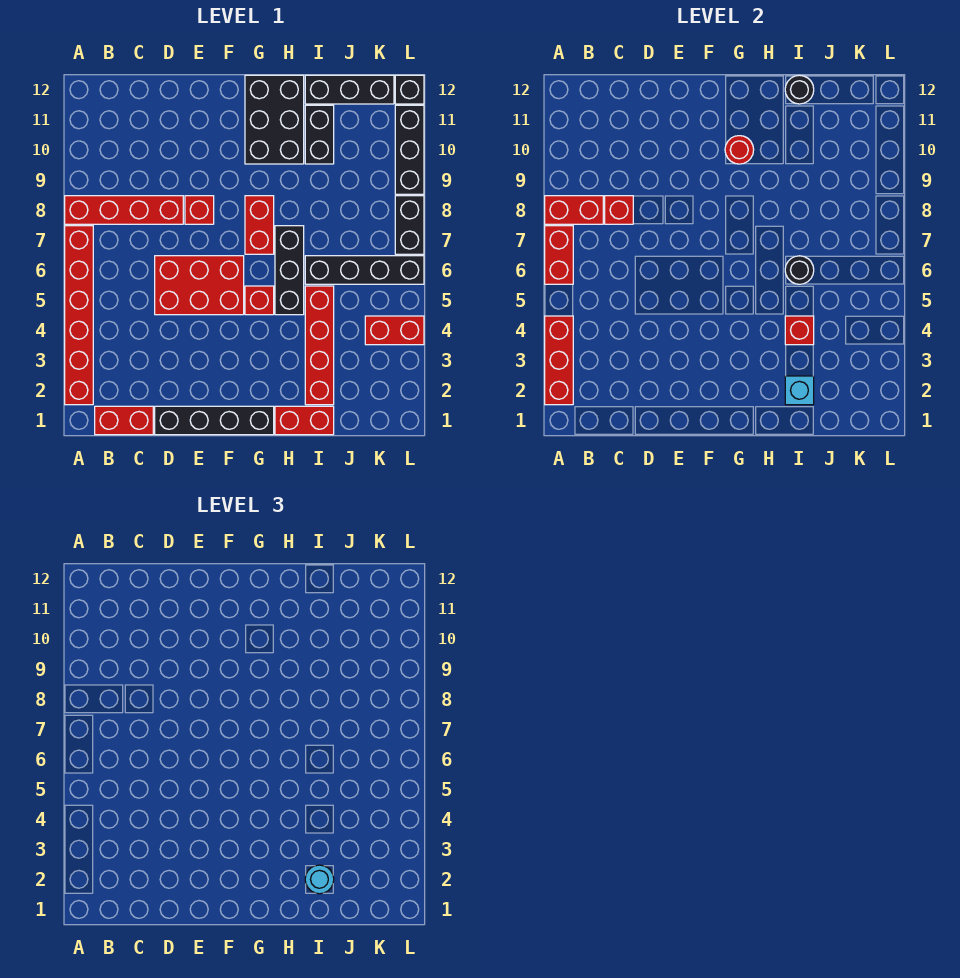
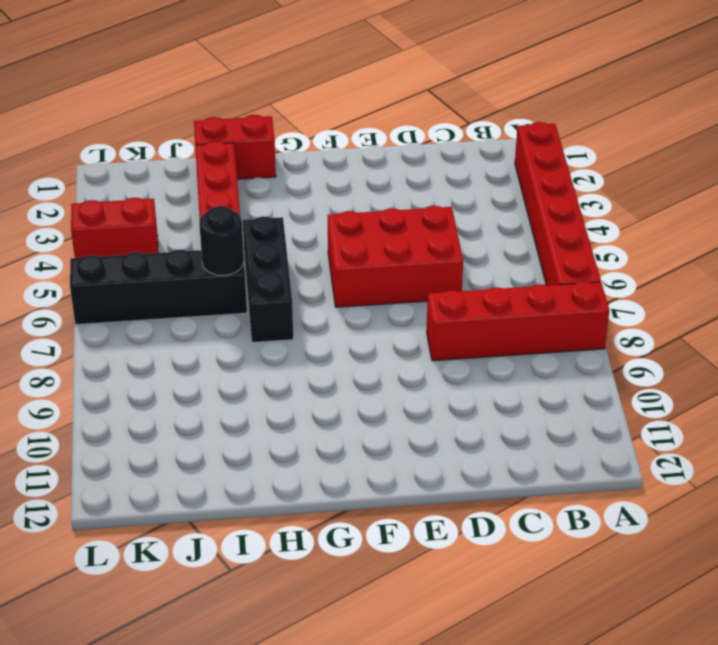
none -> red brick B1:C1 level 1
none -> black brick D1:G1 level 1
none -> red brick E8 level 1

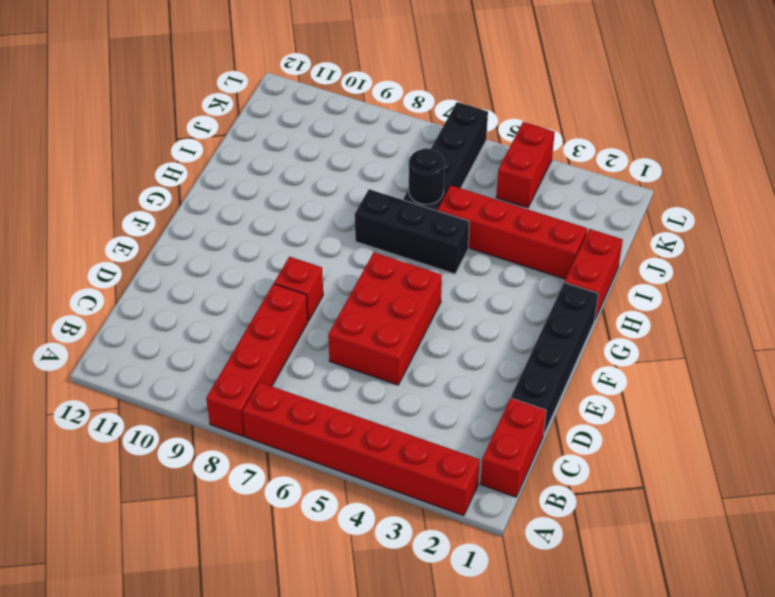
none -> red brick G5 level 1
none -> red brick G7:G8 level 1
none -> black brick G10:H12 level 1

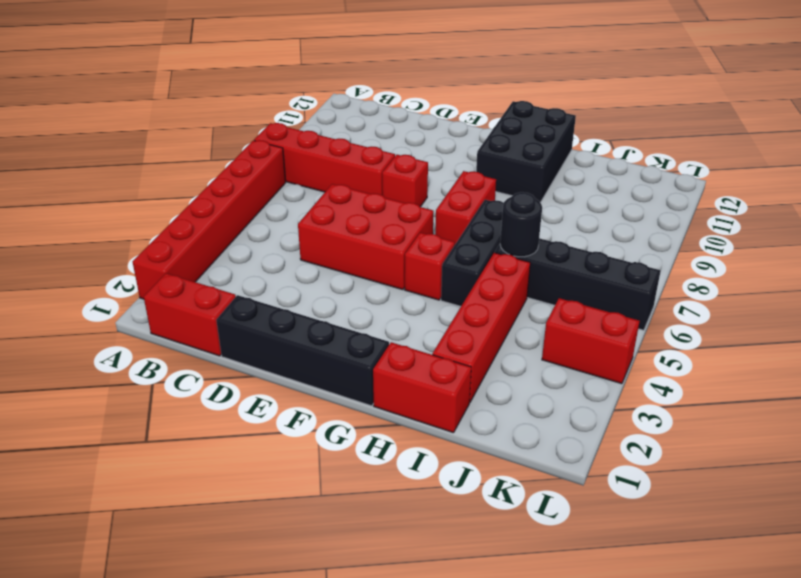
none -> black brick I10:I11 level 1
none -> black brick I12:K12 level 1
none -> black brick L7:L8 level 1

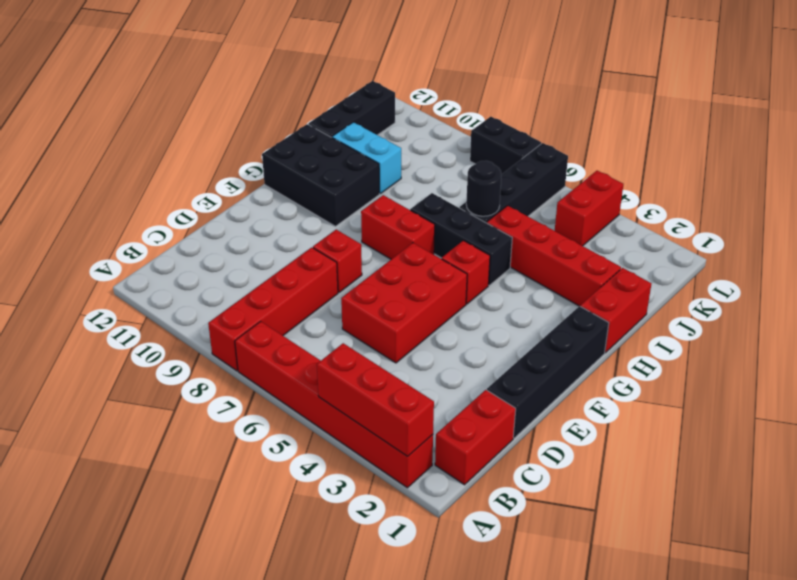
cyan brick I10:I11 level 1 -> black brick I10:I11 level 1
none -> black brick L9:L11 level 1
none -> black brick L12 level 1
none -> red brick A6:A7 level 2

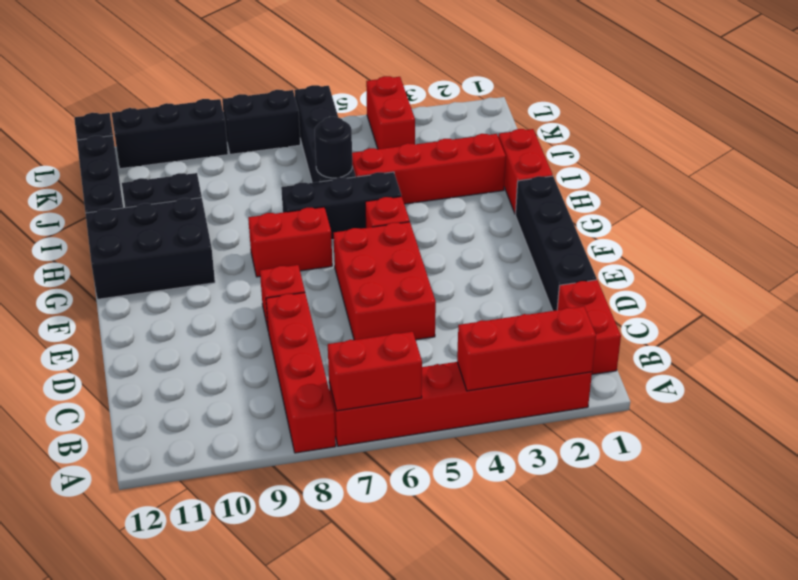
none -> red brick A8:B8 level 2
none -> red brick C8 level 2
none -> red round brick G10 level 2

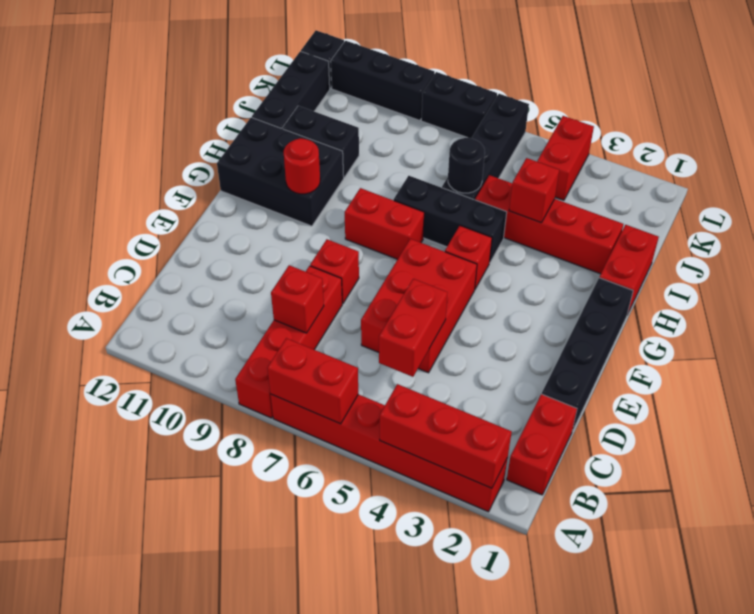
red brick C5:D5 level 2 -> red brick A8:B8 level 2
none -> cyan brick I2 level 2
none -> black round brick I12 level 2
none -> cyan round brick I2 level 3

